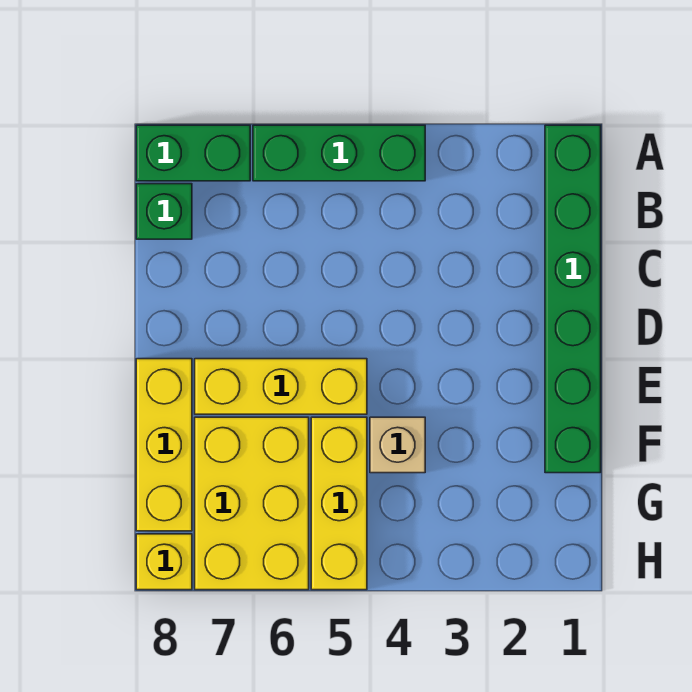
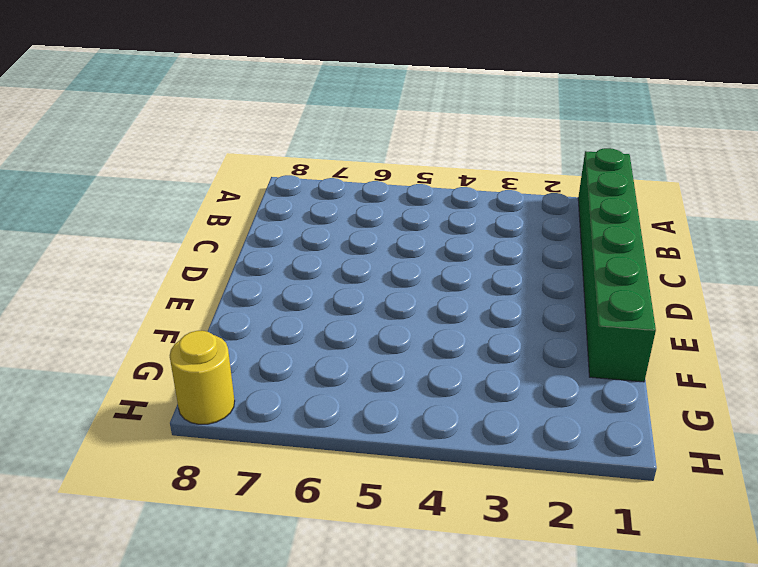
yellow round brick H8 level 1 -> yellow brick H8 level 1
none -> green brick A4:A6 level 1
none -> green brick A7:A8 level 1

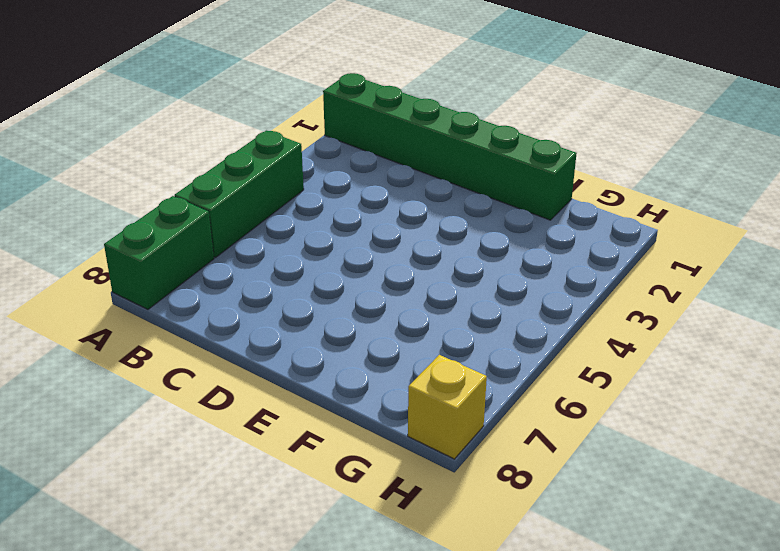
none -> green brick B8 level 1
none -> yellow brick E5:E7 level 1

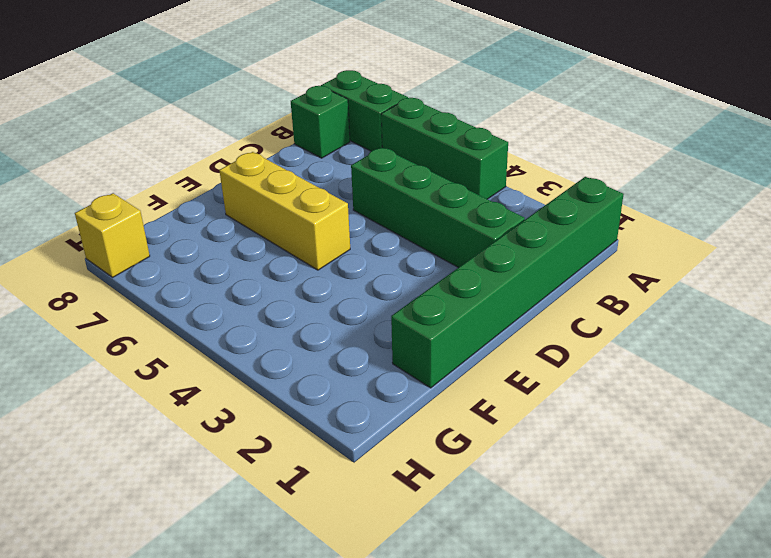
green brick C2:C5 level 1 -> none
none -> yellow brick E8:G8 level 1
none -> tan brick F4 level 1

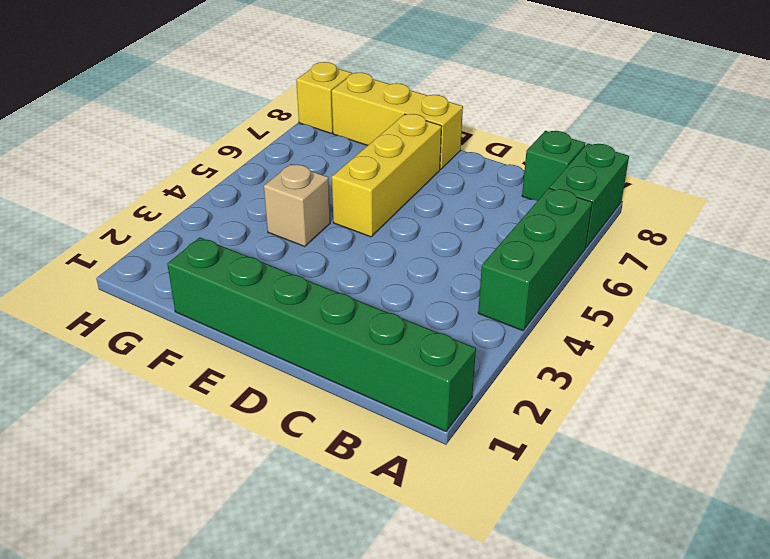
none -> yellow brick F5:H5 level 1
none -> yellow brick F6:H7 level 1

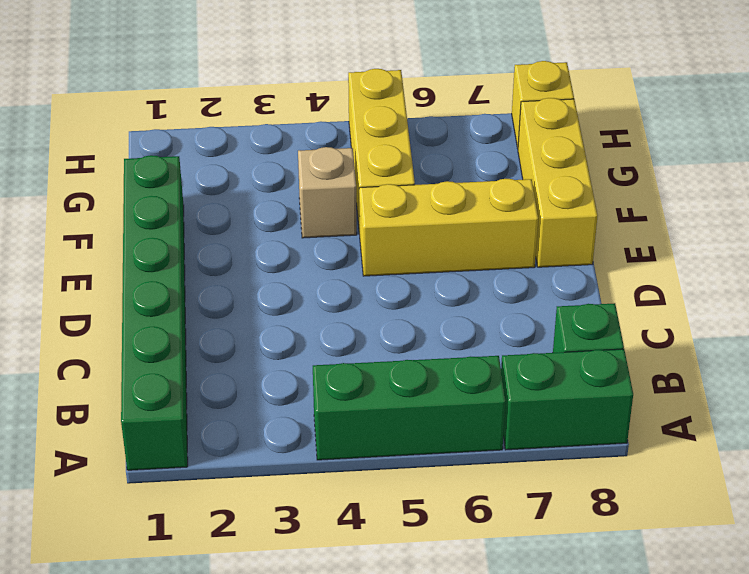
none -> yellow brick F6:H7 level 1

